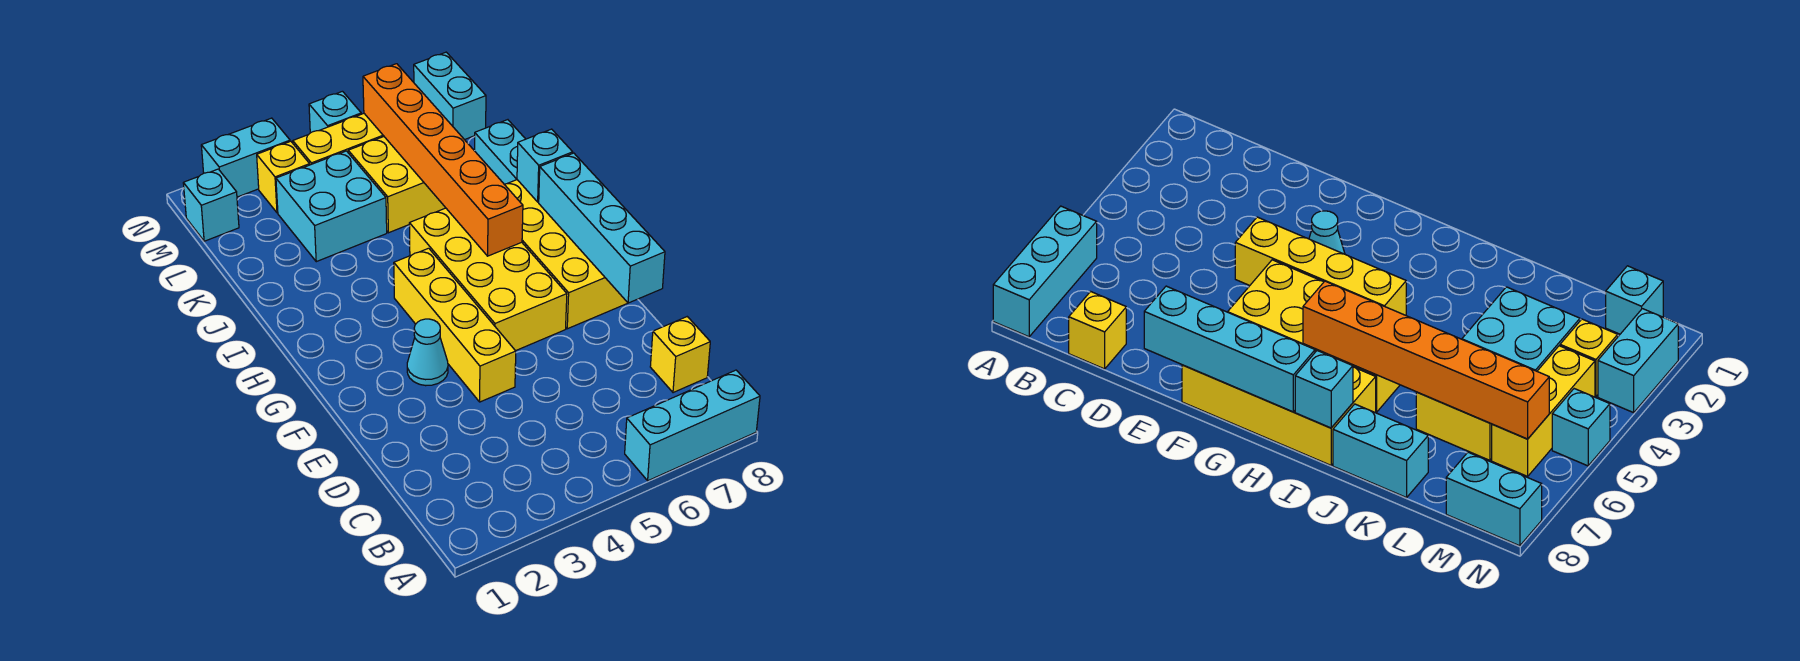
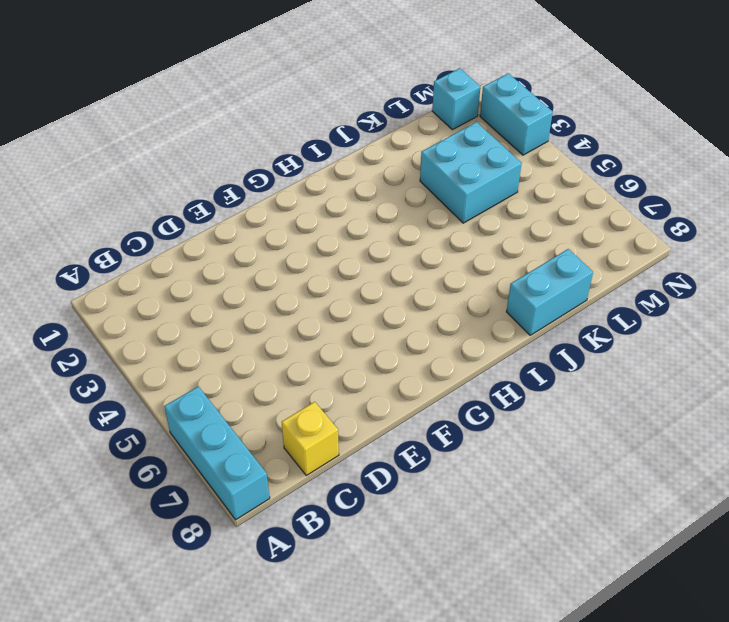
none -> yellow brick E4:H4 level 1
none -> cyan cone F3 level 1
none -> yellow brick F5:I6 level 1

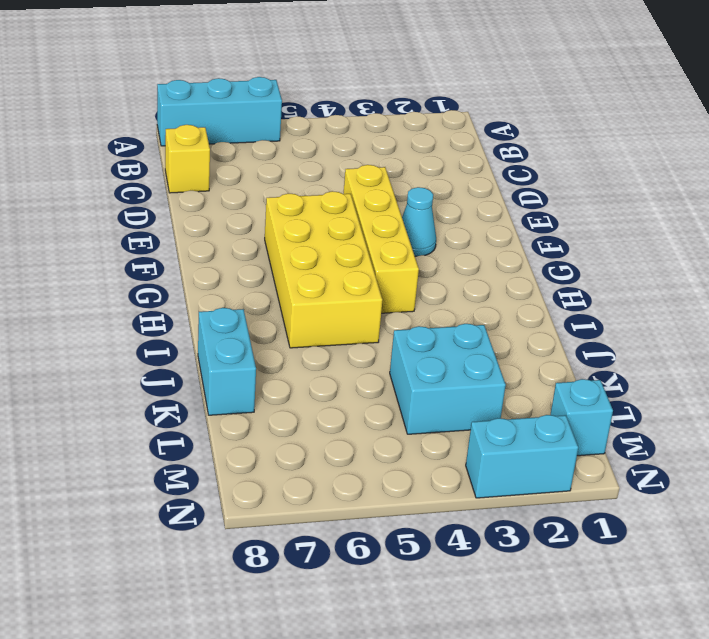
none -> yellow brick F7:I8 level 1
none -> yellow brick K5:L6 level 1
none -> yellow brick M3 level 1

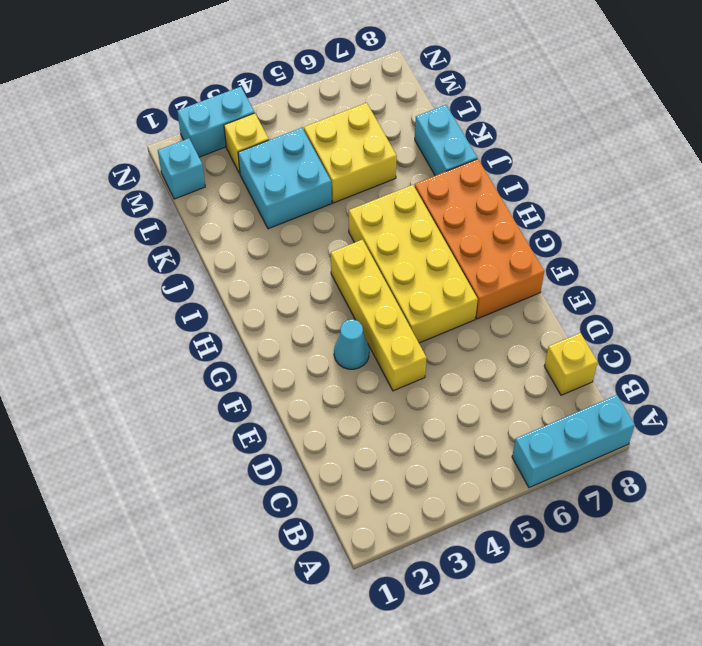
orange brick F7:I8 level 1 -> yellow brick F7:I8 level 1
none -> yellow brick M4:M6 level 1
none -> cyan brick M8:N8 level 1
none -> cyan brick N5 level 1

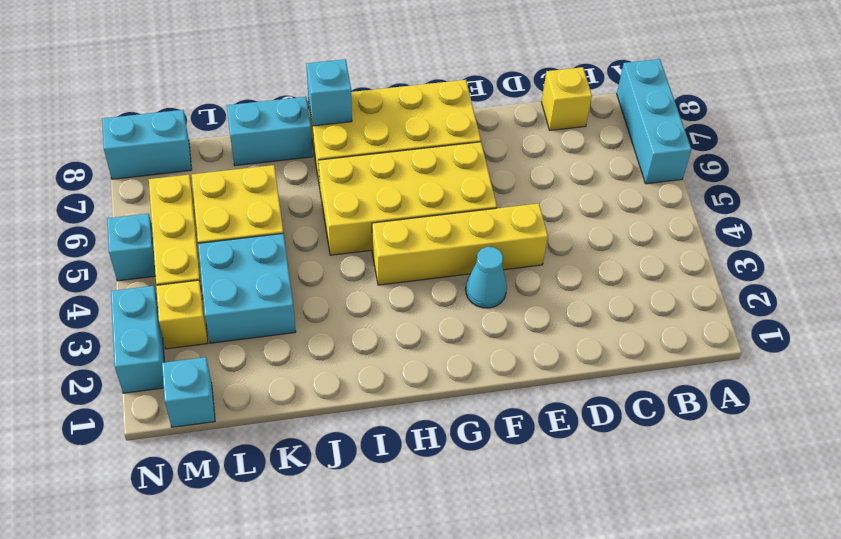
none -> cyan brick E8:H8 level 2
none -> orange brick H6:M6 level 2

